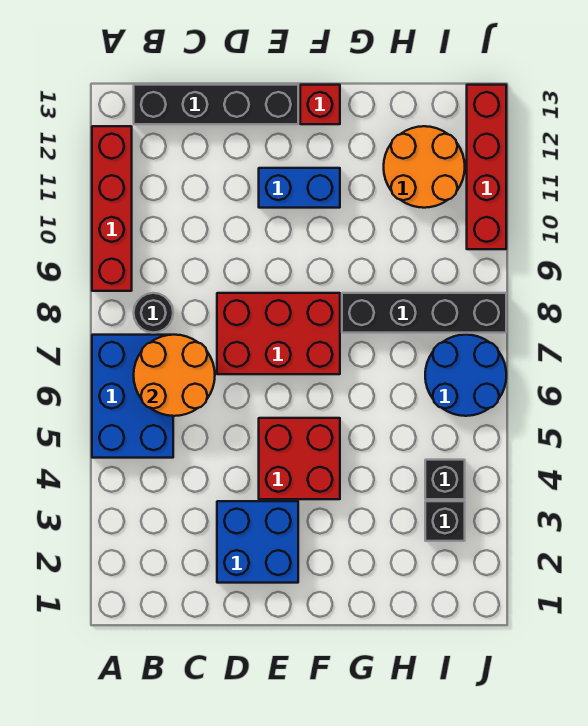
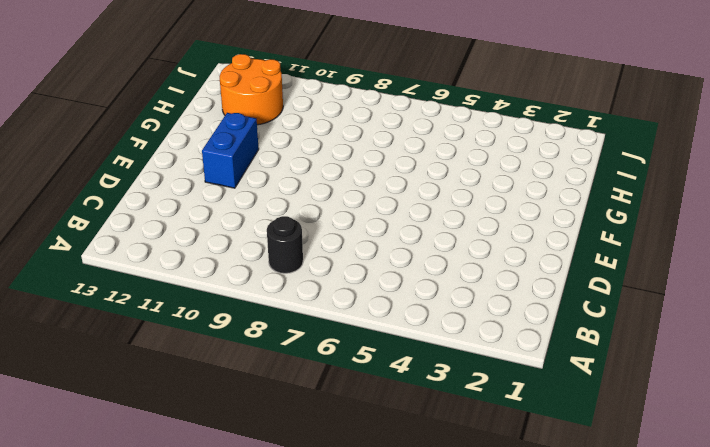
none -> blue brick A5:B7 level 1
none -> red brick A9:A12 level 1
none -> black brick B13:E13 level 1

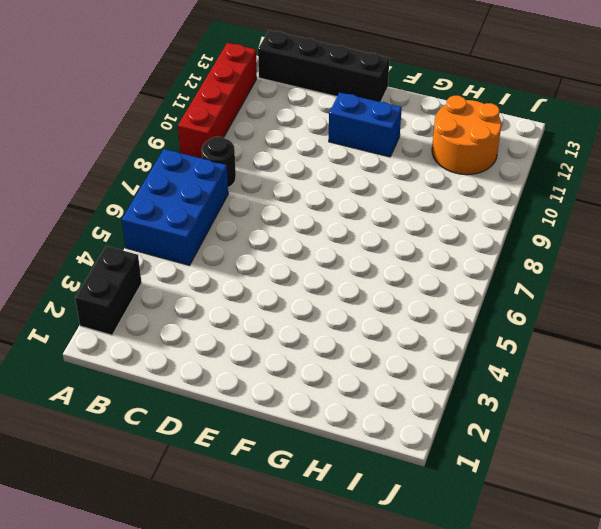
black brick A2:A3 level 1 -> none
none -> blue brick D2:E3 level 1
none -> red brick D7:F8 level 1
none -> red brick E4:F5 level 1

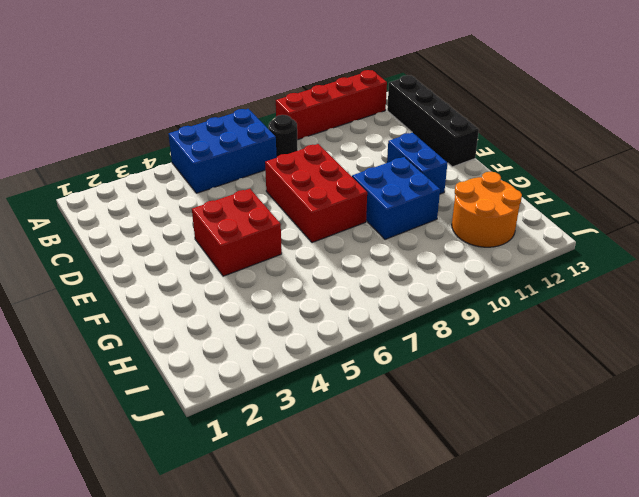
blue brick F9:G10 level 1 -> blue brick D2:E3 level 1
none -> red brick F13 level 1
none -> black brick G8:J8 level 1
none -> black brick I3 level 1

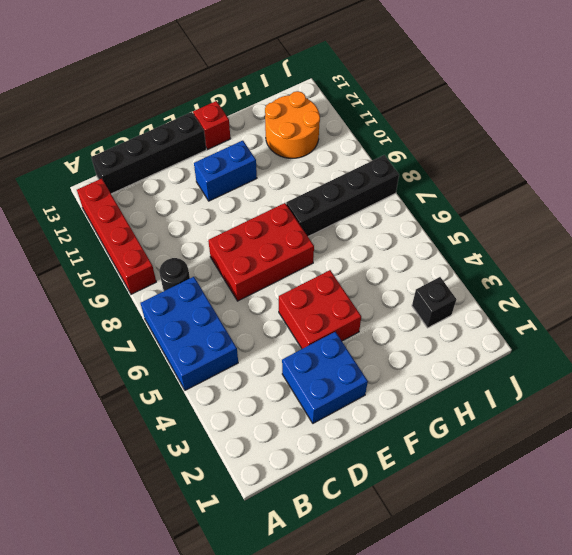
none -> black brick I4 level 1
none -> blue round brick I6:J7 level 1
none -> red brick J10:J13 level 1

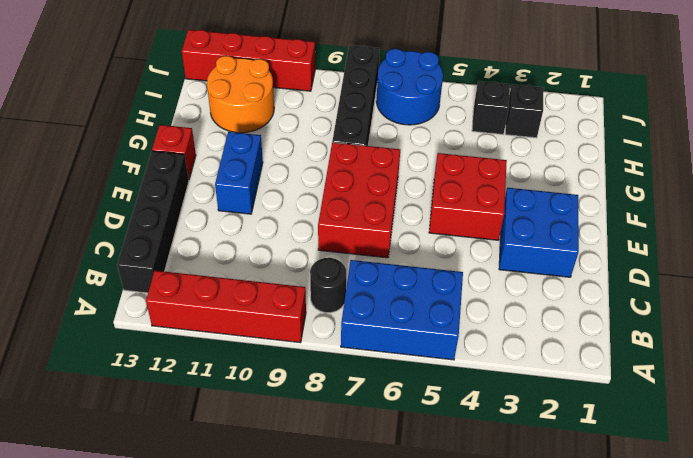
none -> orange round brick B6:C7 level 2

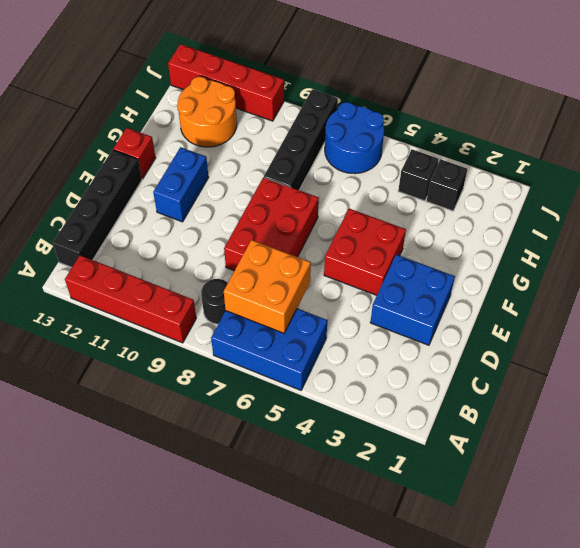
orange brick B6:C7 level 2 -> orange round brick B6:C7 level 2

